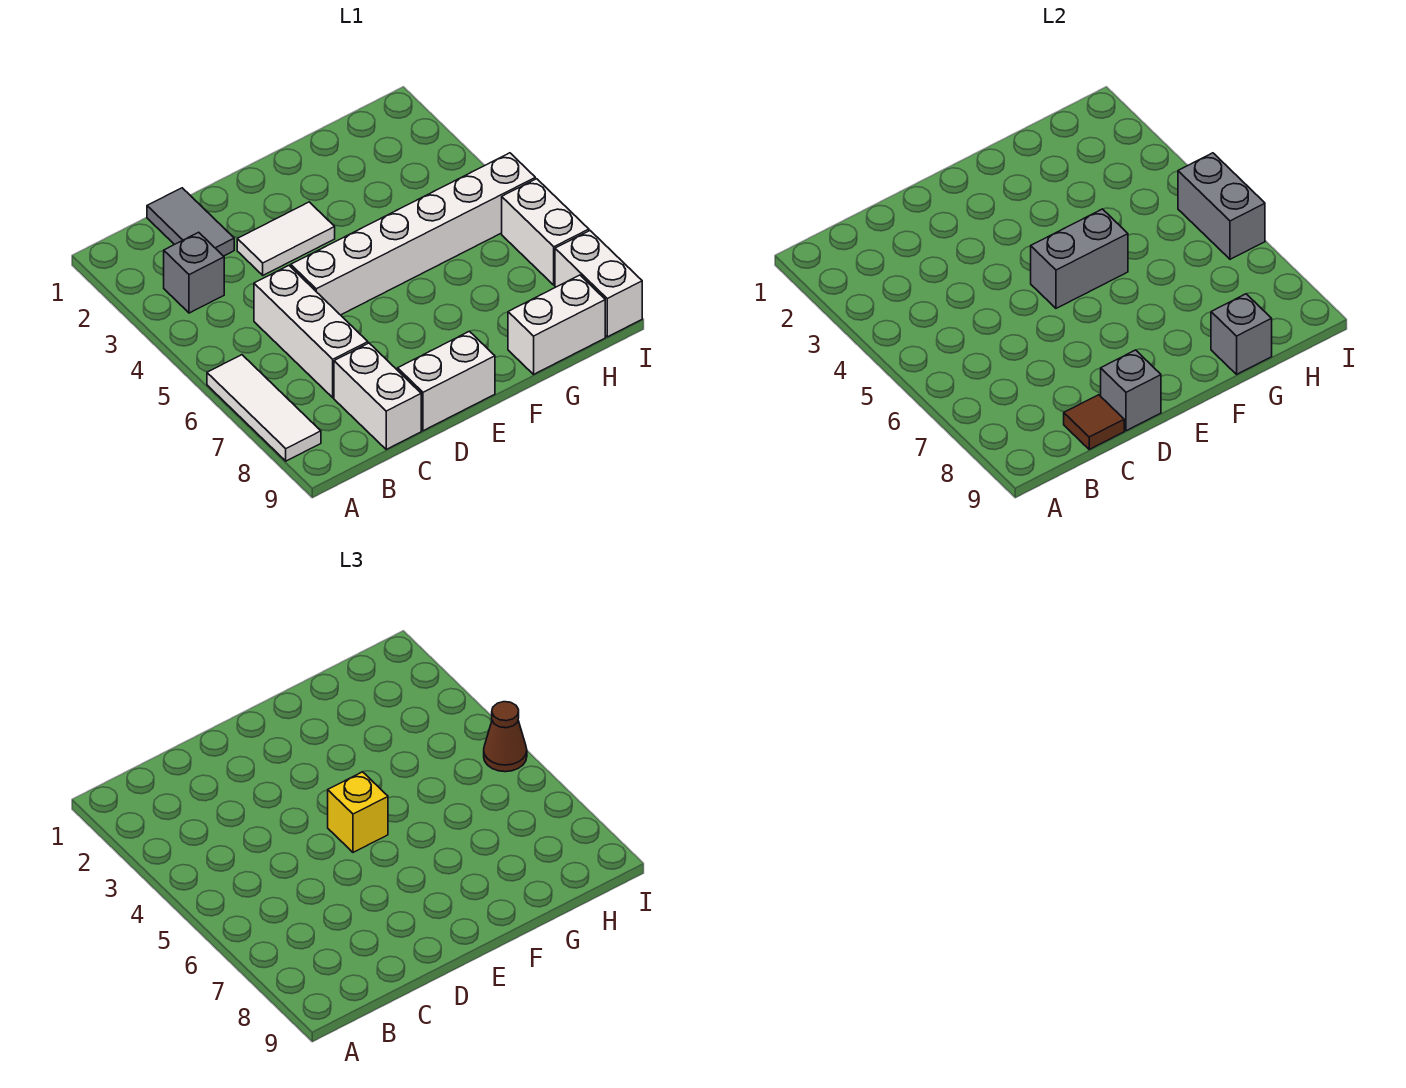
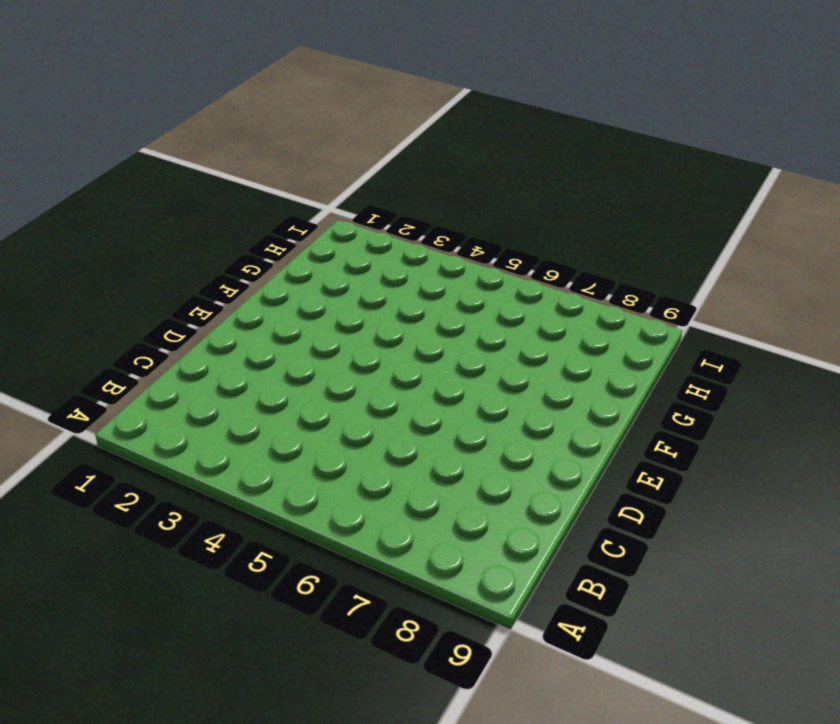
none -> white tile A6:A8 level 1
none -> grey brick B3 level 1
none -> grey tile C1:C2 level 1

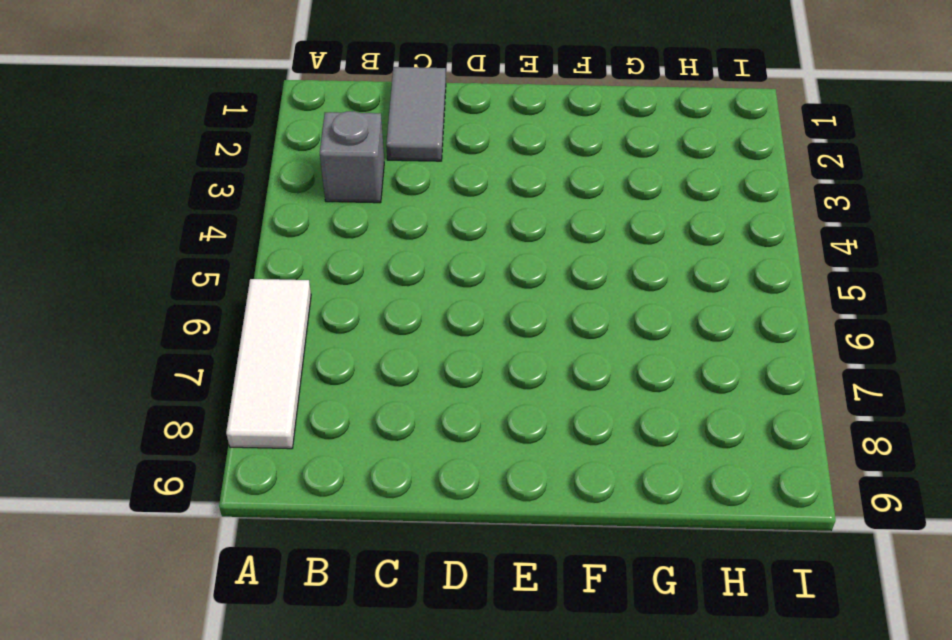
none -> white brick C5:C7 level 1
none -> white brick C8:C9 level 1
none -> white tile D3:E3 level 1

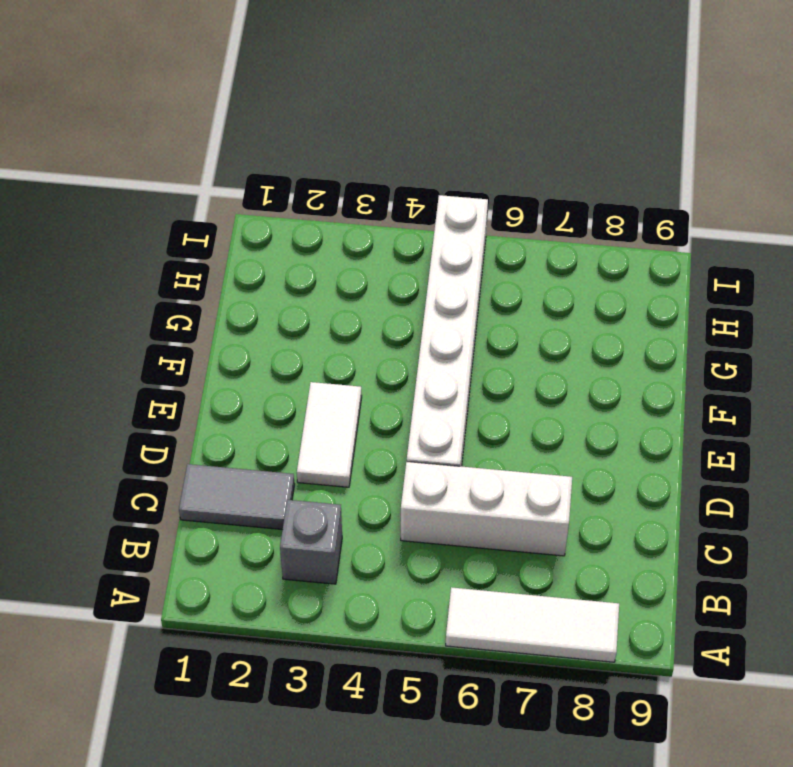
none -> white brick C8:C9 level 1
none -> white brick D9:E9 level 1
none -> white brick G9:H9 level 1

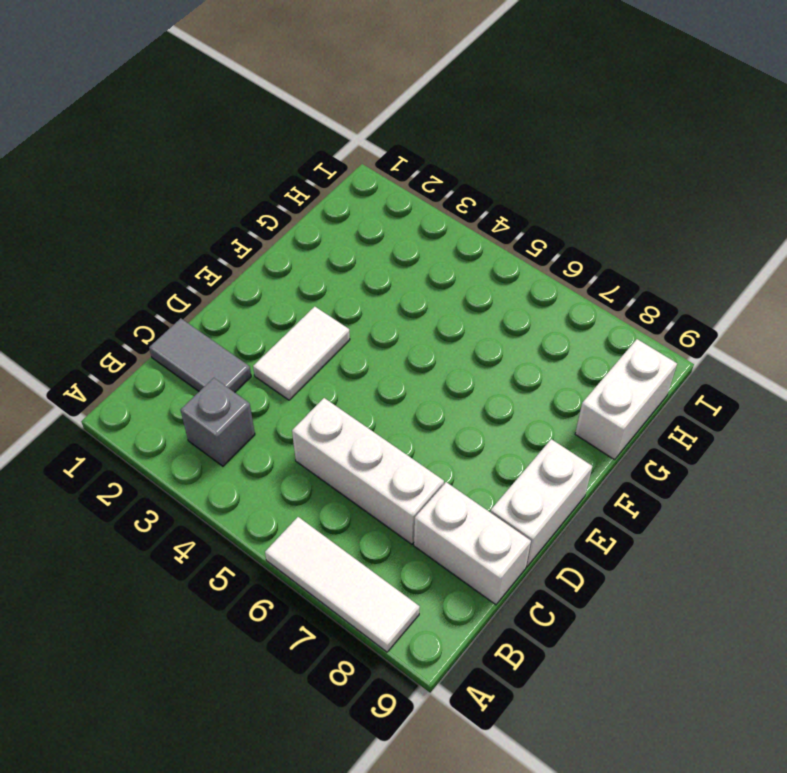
none -> white brick D5:I5 level 1
none -> white brick I6:I7 level 1
none -> white brick I8:I9 level 1

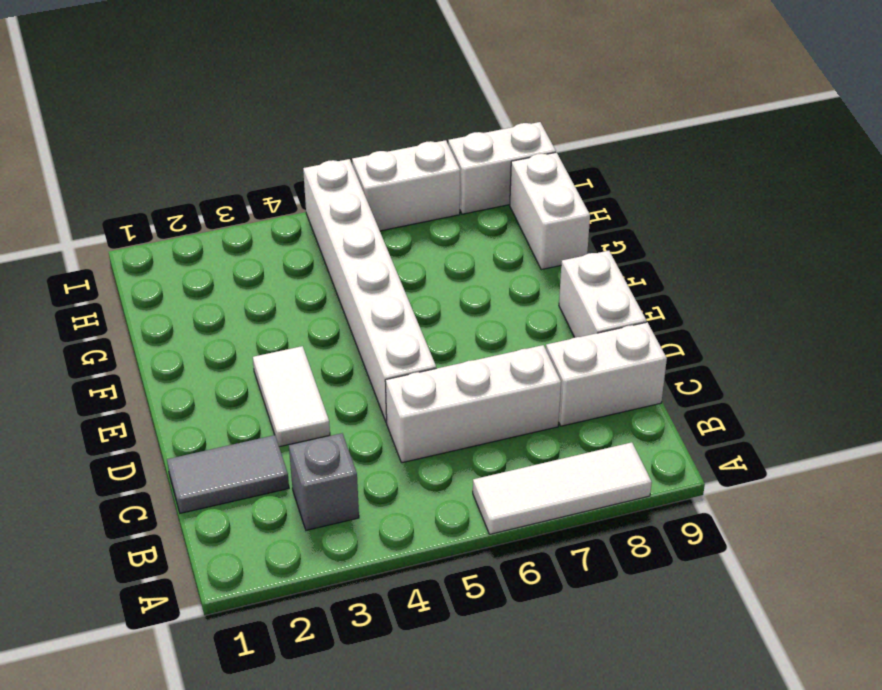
none -> brown tile C9 level 2
none -> grey brick D9 level 2
none -> grey brick E5:F5 level 2

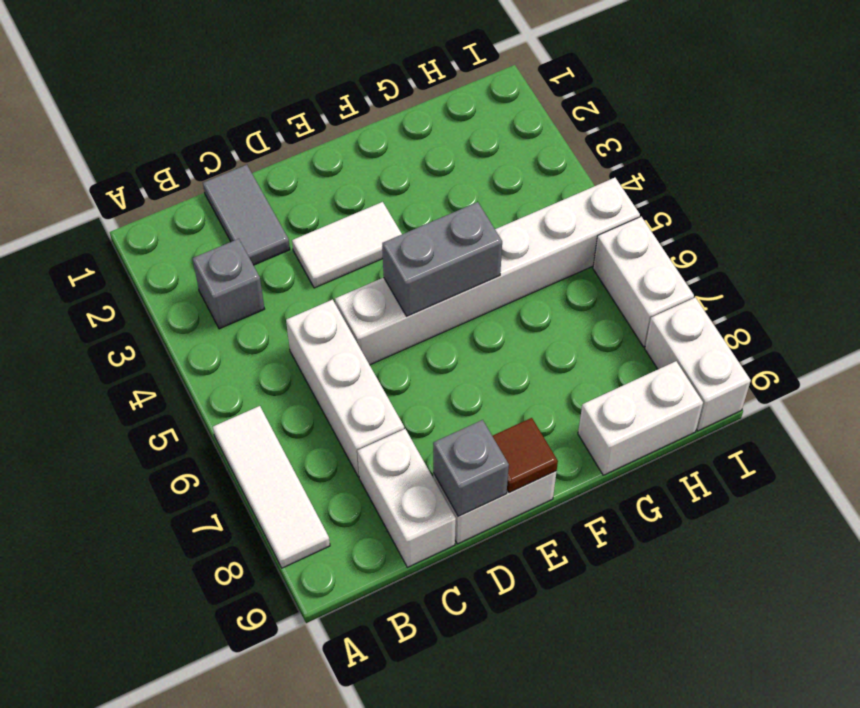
brown tile E9 level 2 -> brown tile C9 level 2
none -> grey brick G9 level 2
none -> grey brick I5:I6 level 2
none -> yellow brick E5 level 3

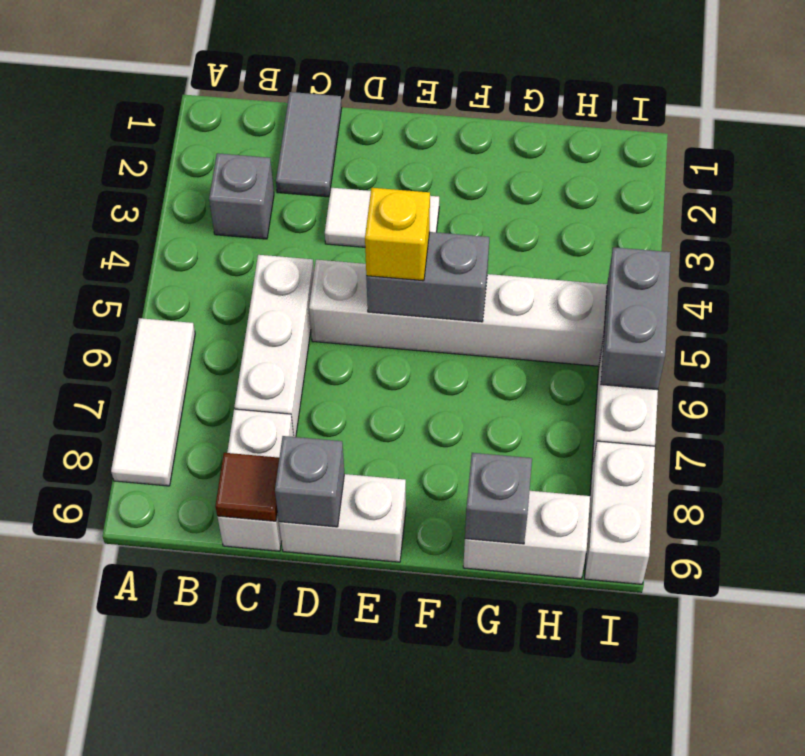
none -> brown cone I5 level 3

